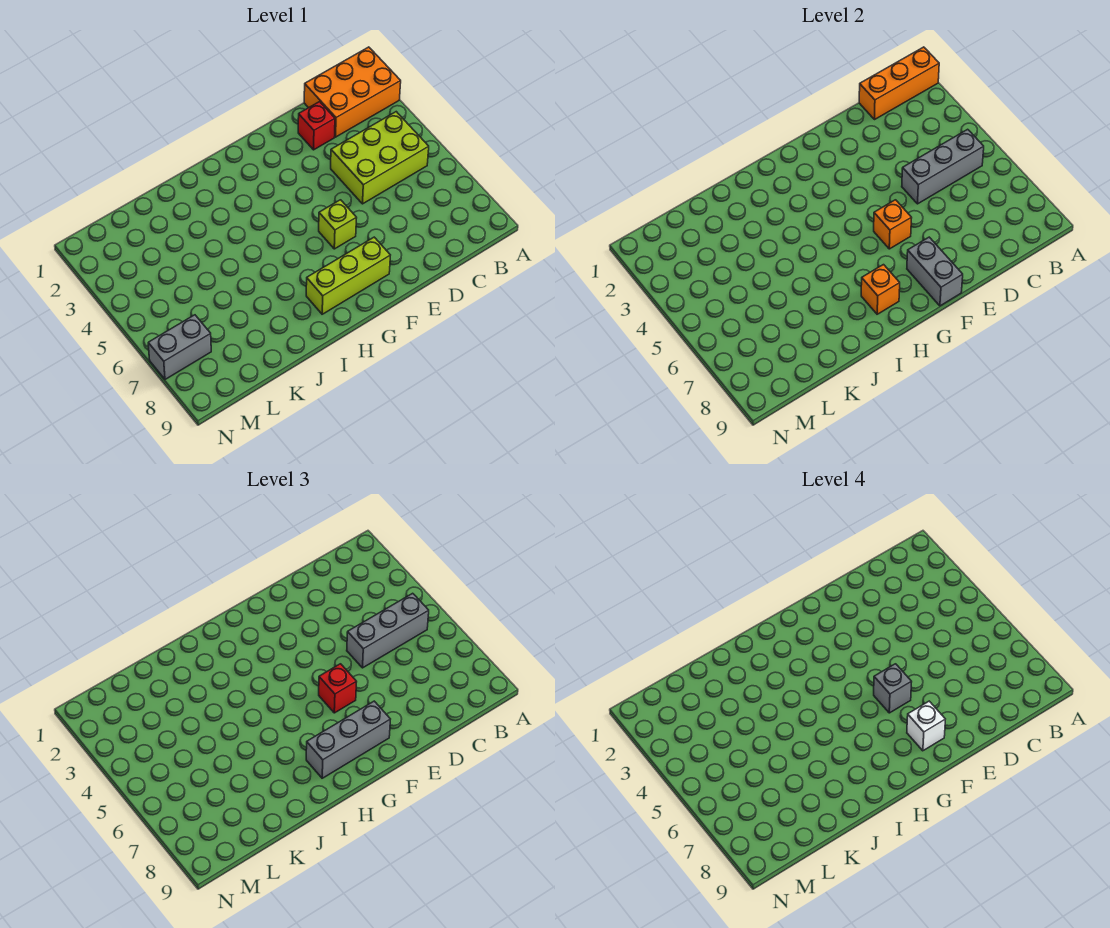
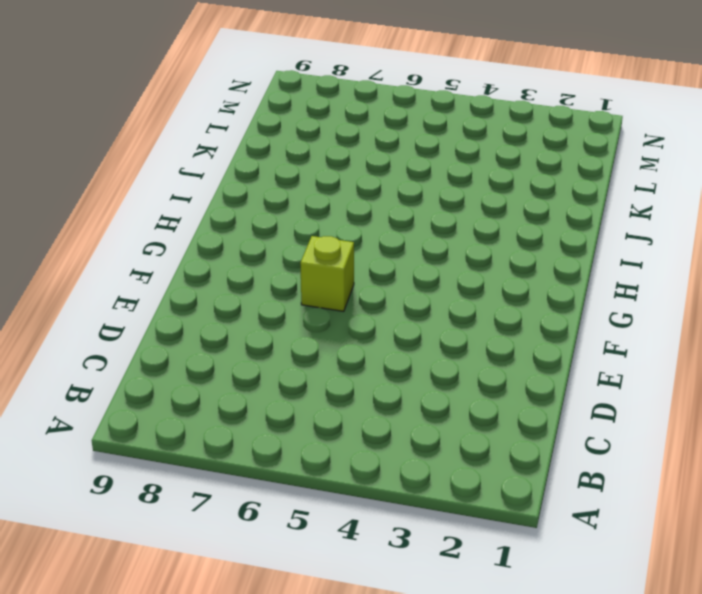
none -> orange brick A1:C2 level 1
none -> lime brick B4:D5 level 1
none -> red brick D2 level 1

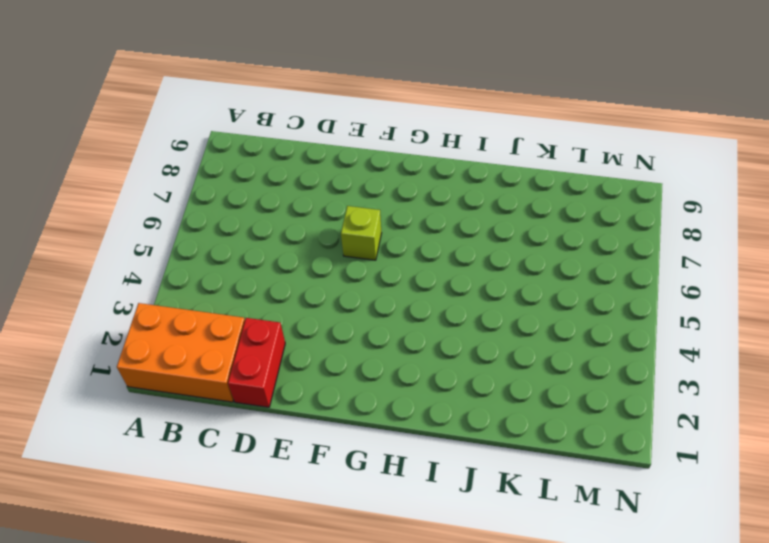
red brick D1:D2 level 1 -> red brick D2 level 1
none -> lime brick B4:D5 level 1
none -> lime brick F8:H8 level 1
none -> grey brick M7:N7 level 1

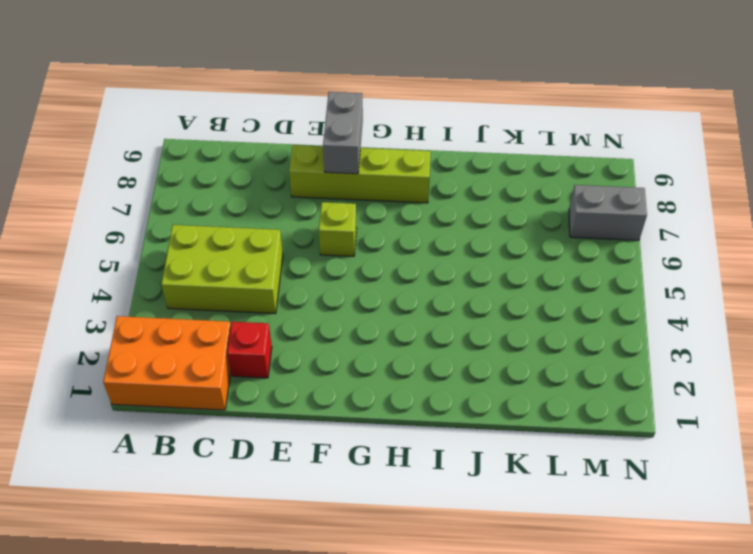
lime brick E8:H8 level 1 -> lime brick F8:H8 level 1
none -> orange brick A1:C1 level 2
none -> grey brick B5:D5 level 2
none -> orange brick F6 level 2

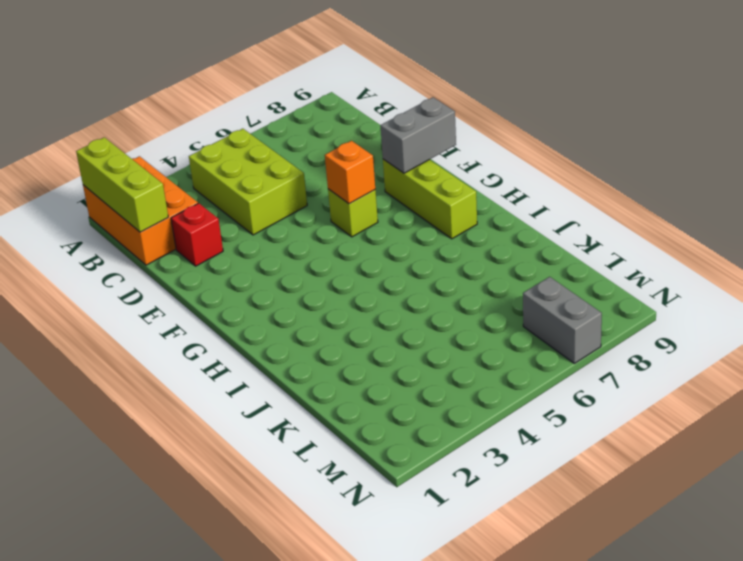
lime brick A1:C1 level 2 -> orange brick A1:C1 level 2
none -> grey brick B5:D5 level 2
none -> orange brick H8 level 2
none -> grey brick B5:D5 level 3

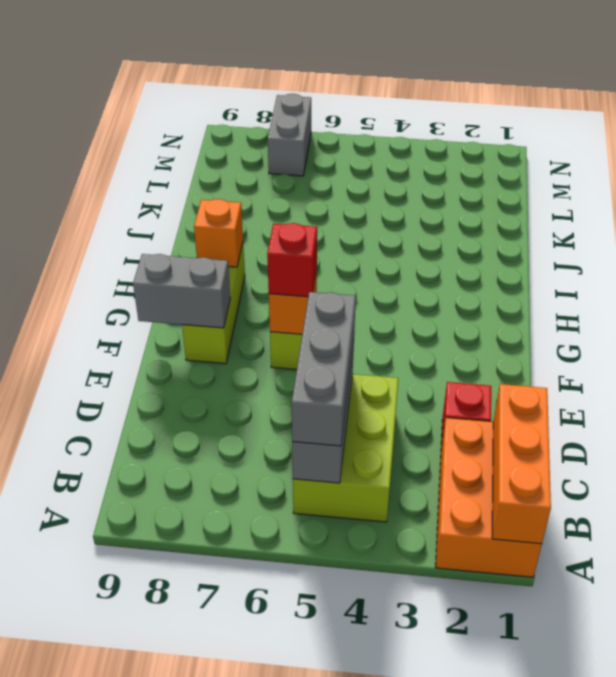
none -> grey brick F8:H8 level 3
none -> grey brick F6 level 4
none -> white brick F8 level 4

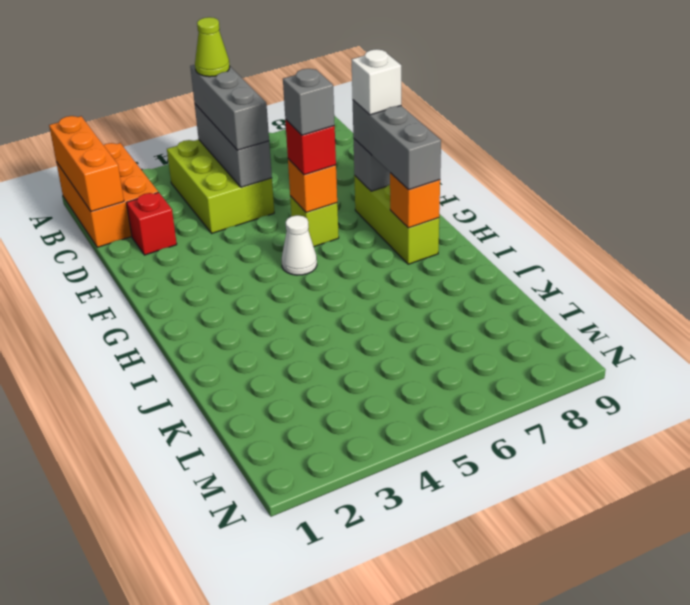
lime cone B5 level 4 -> none
white cone G5 level 1 -> none
none -> grey brick M7:N7 level 1

